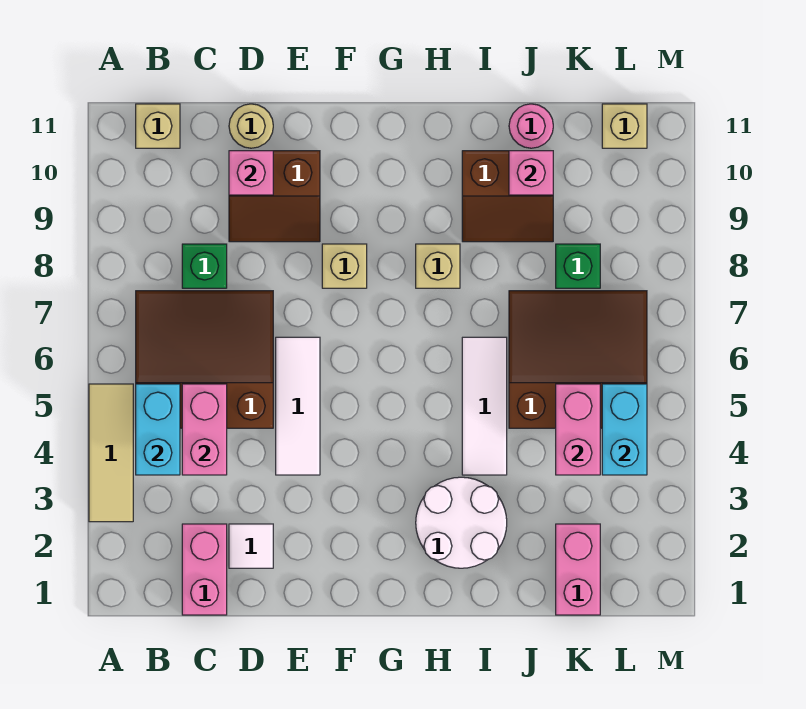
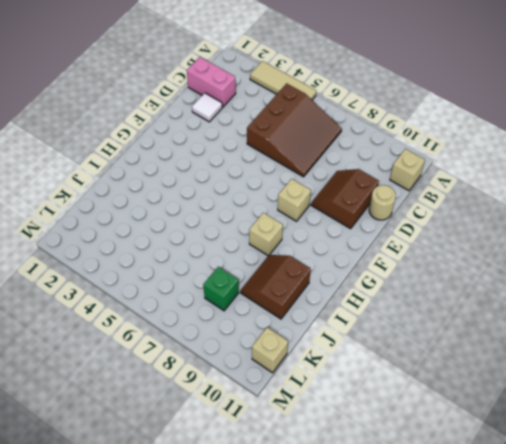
none -> green brick C8 level 1
none -> white tile E4:E6 level 1
none -> white round brick H2:I3 level 1

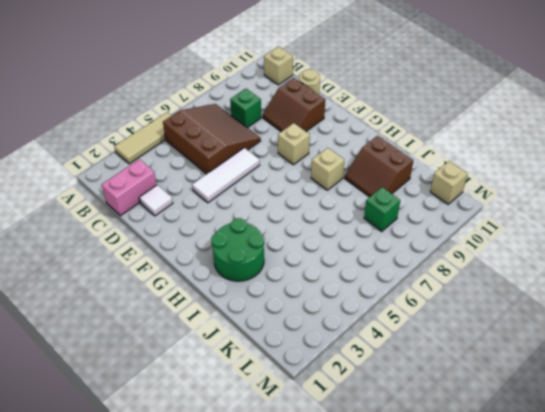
green round brick H2:I3 level 1 -> white round brick H2:I3 level 1
none -> white tile I4:I6 level 1
none -> brown slope J5:L7 level 1 top 5
none -> pink round brick J11 level 1

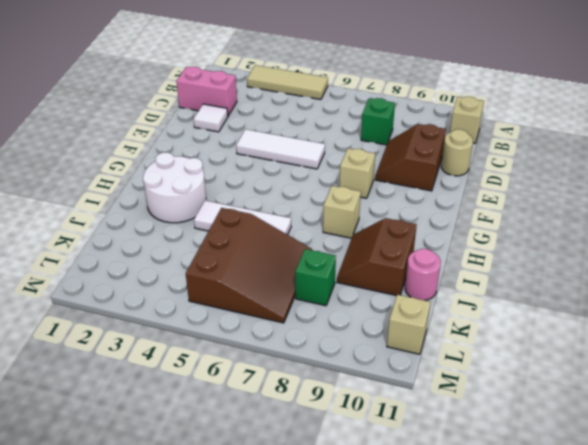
none -> brown slope B5:D7 level 1 top 5
none -> pink brick K1:K2 level 1
none -> cyan brick B4:B5 level 2

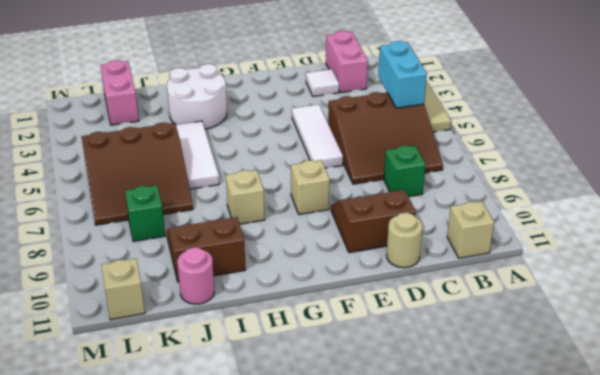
none -> pink brick C4:C5 level 2
none -> pink brick D10 level 2
none -> pink brick J10 level 2

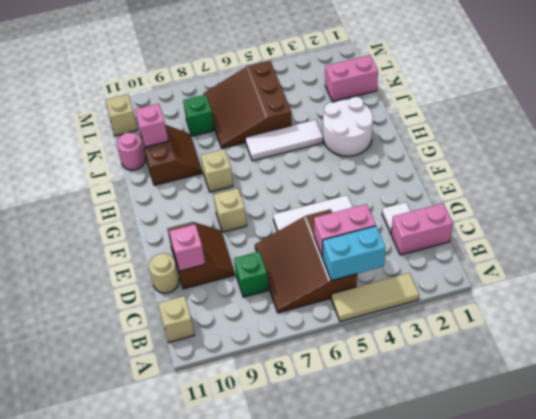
none -> pink brick K4:K5 level 2
none -> cyan brick L4:L5 level 2

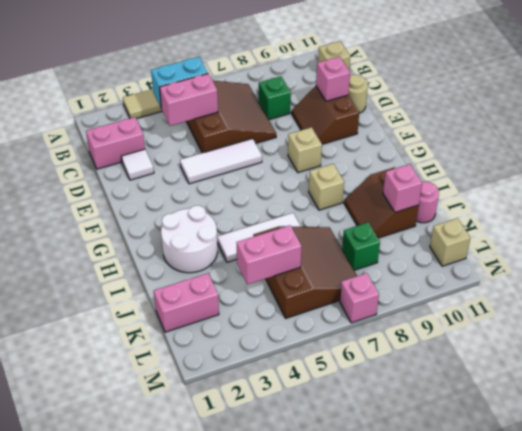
pink brick M7 level 1 -> none
none -> cyan brick L4:L5 level 2

